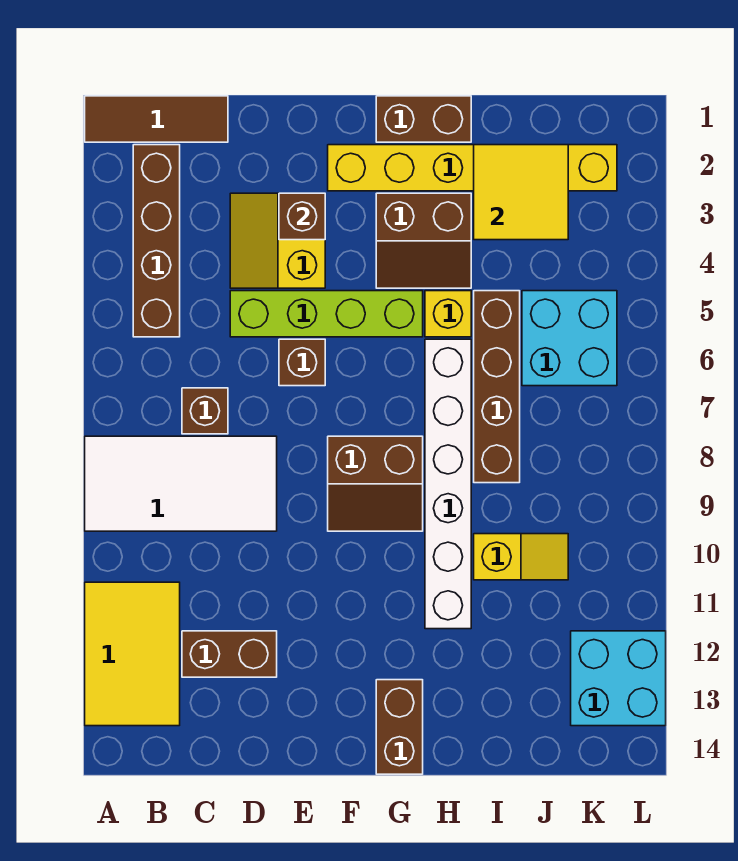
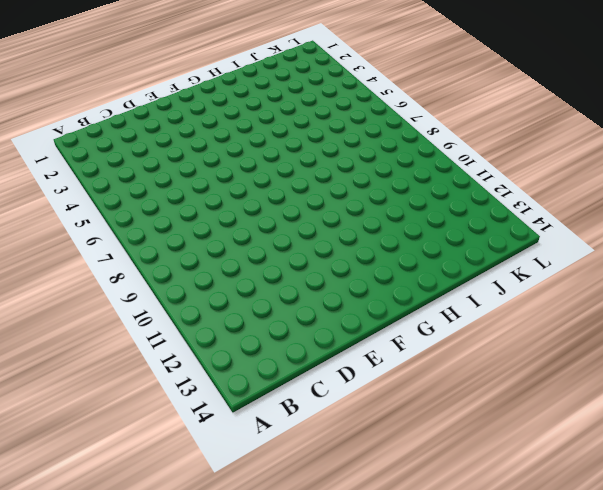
none -> brown tile A1:C1 level 1
none -> white tile A8:D9 level 1
none -> yellow tile A11:B13 level 1

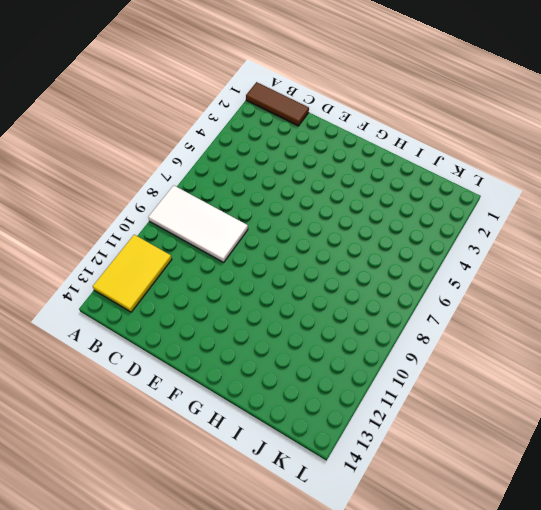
none -> brown brick B2:B5 level 1
none -> brown brick C7 level 1
none -> brown brick C12:D12 level 1

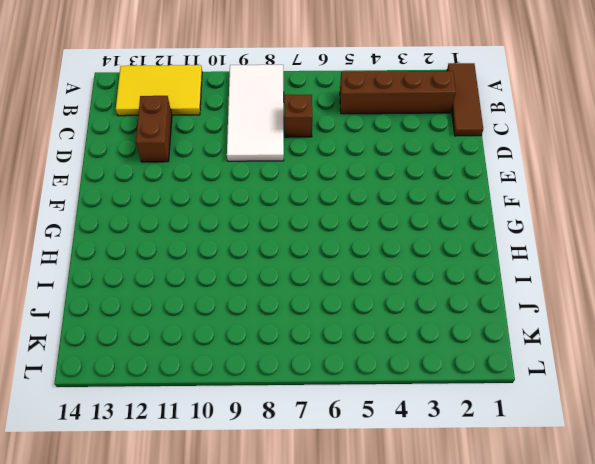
none -> yellow slope D3:E4 level 1 top E
none -> lime brick D5:G5 level 1
none -> brown brick E6 level 1

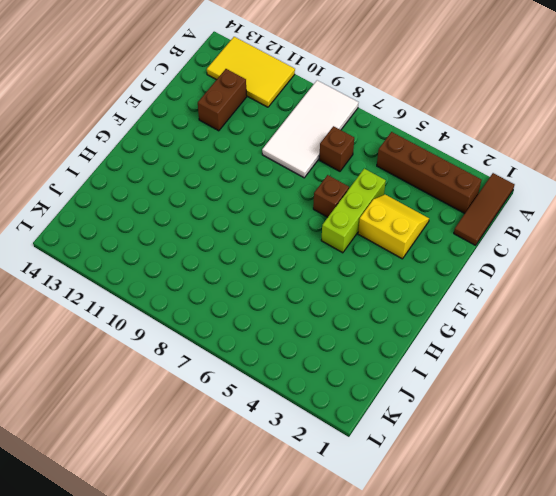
lime brick D5:F5 level 1 -> lime brick D5:G5 level 1
none -> yellow brick F2:K2 level 1
none -> brown slope F8:G9 level 1 top 8
none -> brown brick G1:H1 level 1

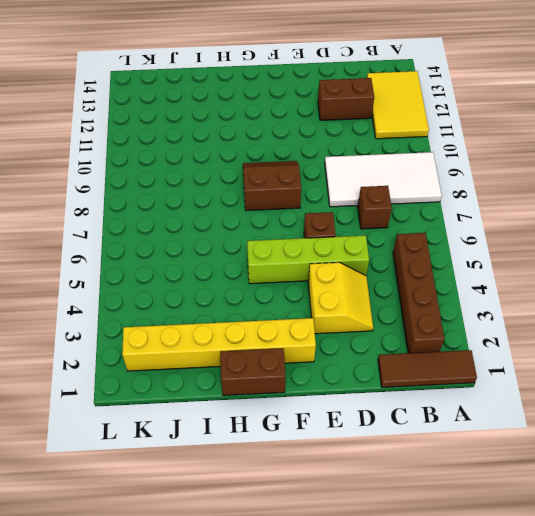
none -> brown slope G3:H4 level 1 top 3
none -> brown brick G13:G14 level 1
none -> yellow brick H5 level 1

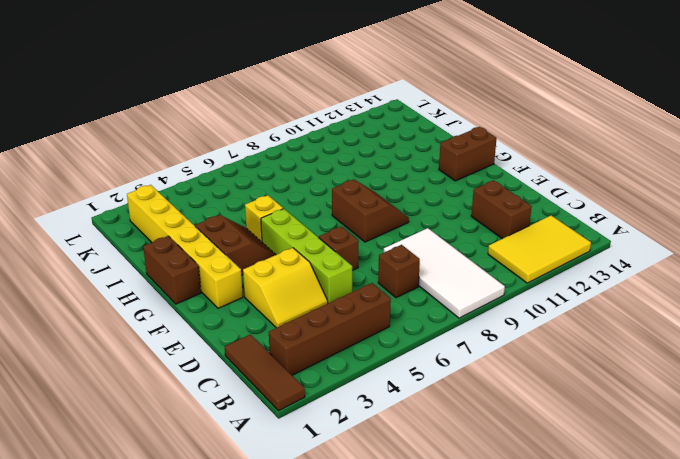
none -> white brick H6:H11 level 1
none -> brown brick I5:I8 level 1
none -> yellow slope I10:J10 level 1 top I

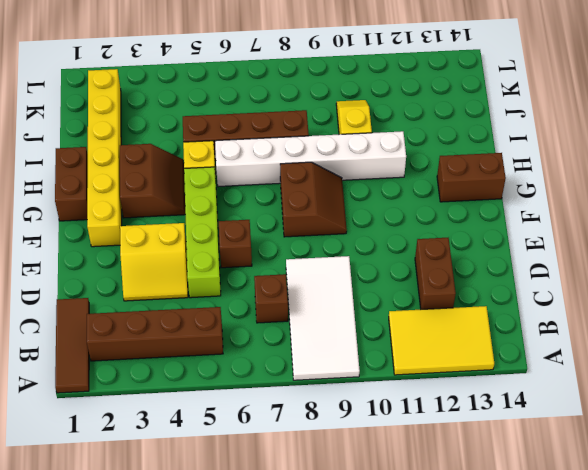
none -> cyan brick J5:K6 level 1
none -> cyan brick K12:L13 level 1
none -> brown brick E3 level 2

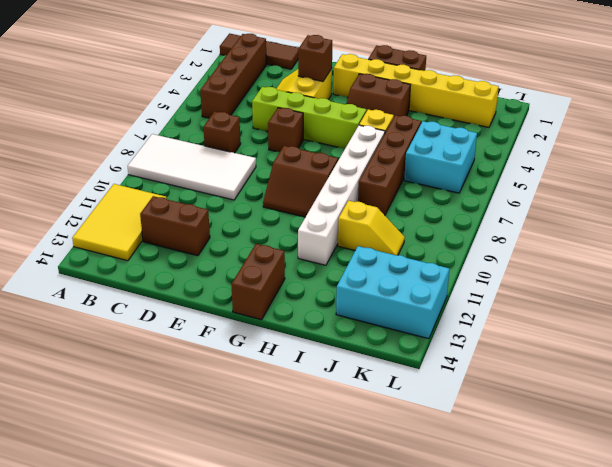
cyan brick J12:L13 level 1 -> cyan brick K12:L13 level 1
none -> yellow tile I2:J3 level 2

